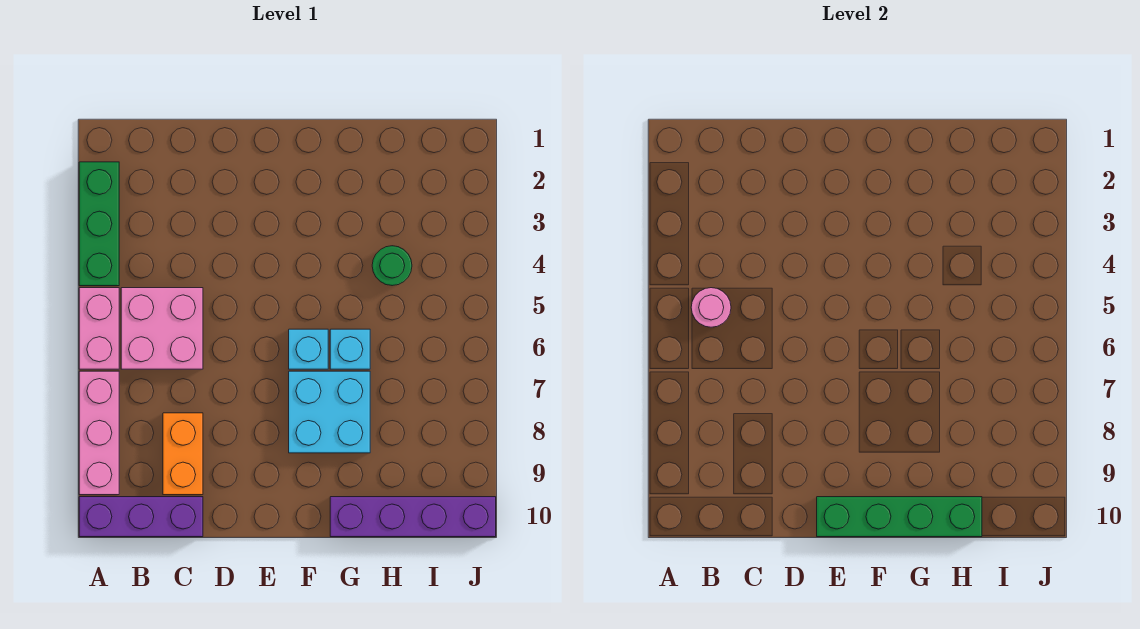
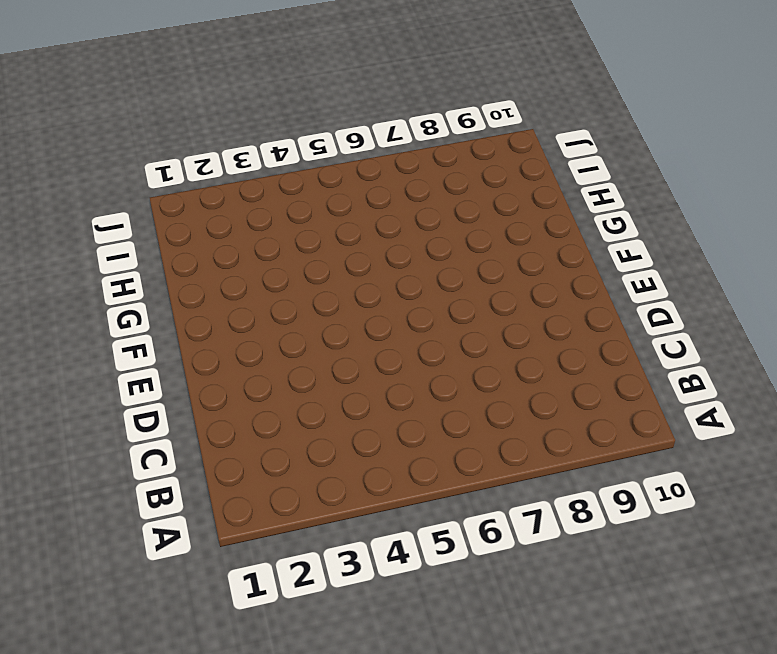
none -> green brick A2:A4 level 1
none -> pink brick A5:A6 level 1
none -> pink brick A7:A9 level 1

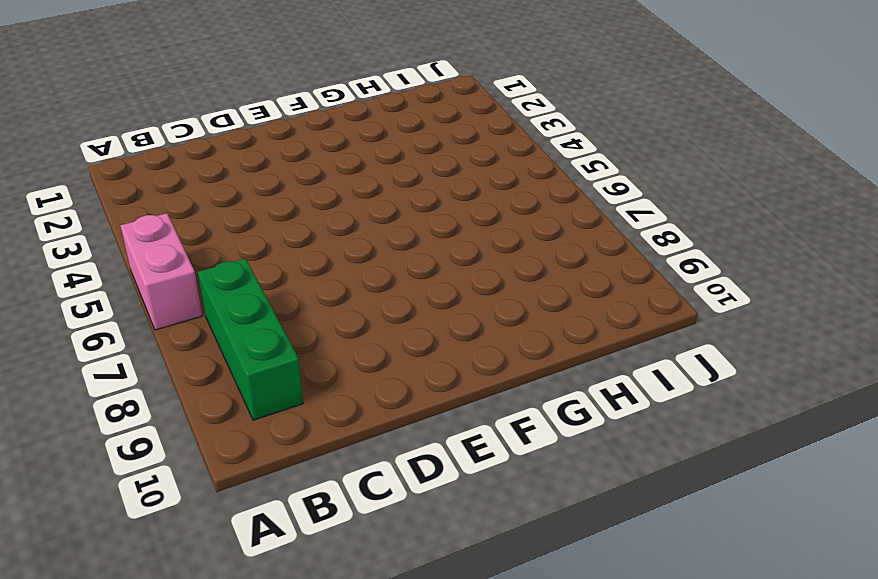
green brick B7:B9 level 1 -> green brick A2:A4 level 1
none -> pink brick A7:A9 level 1
none -> purple brick A10:C10 level 1
none -> pink brick B5:C6 level 1

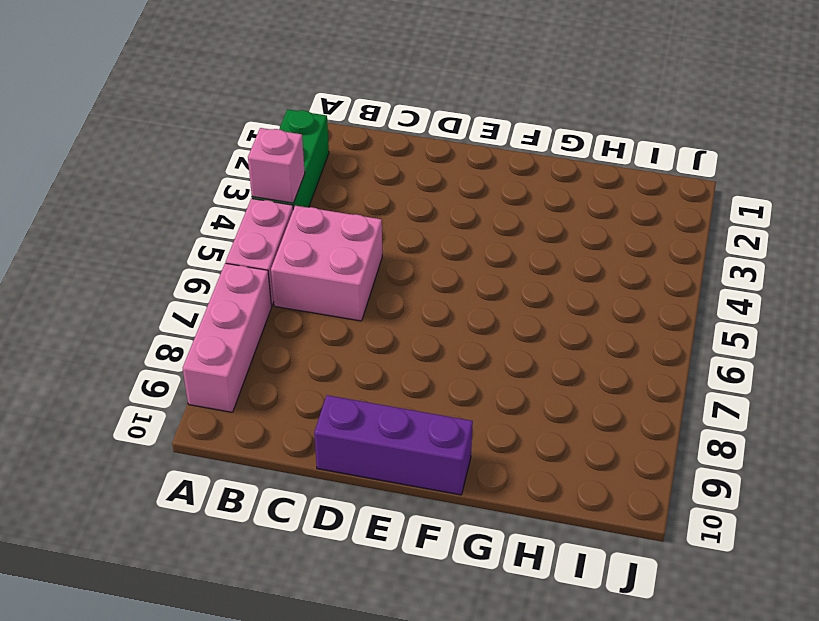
pink brick A4 level 2 -> none
purple brick D10:F10 level 1 -> purple brick A10:C10 level 1
none -> orange brick C8:C9 level 1
none -> cyan brick F6 level 1
none -> cyan brick F7:G8 level 1

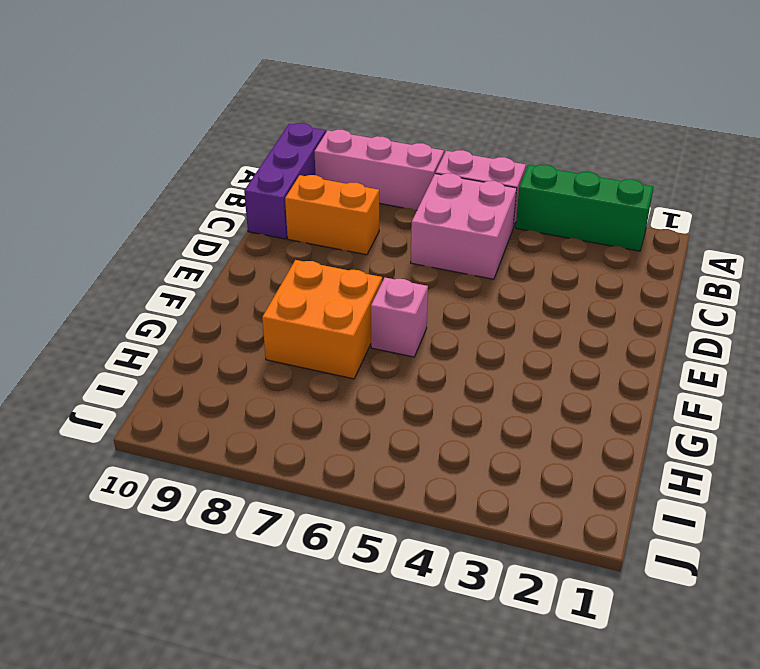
pink brick F6 level 1 -> cyan brick F6 level 1
orange brick F7:G8 level 1 -> cyan brick F7:G8 level 1
none -> cyan brick G6 level 1
none -> purple brick G10:J10 level 1
none -> green round brick H4 level 1

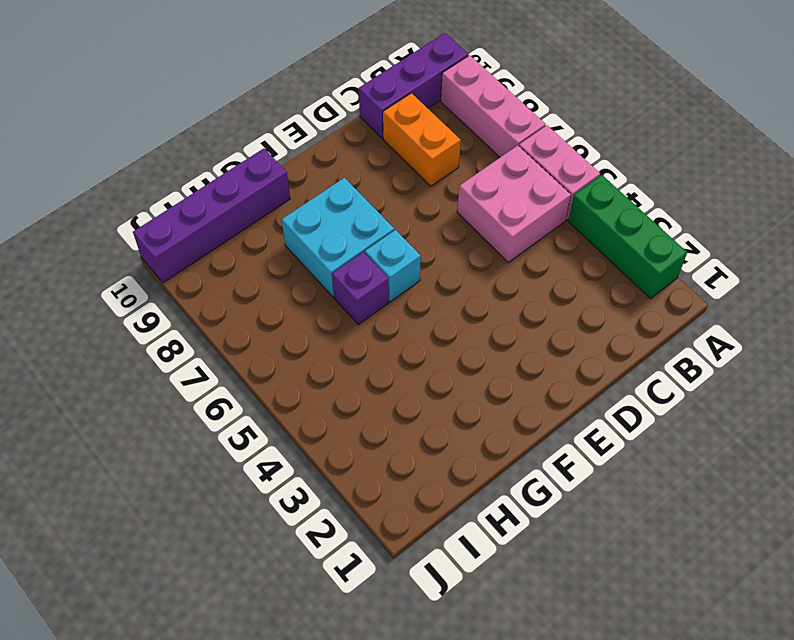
purple brick G6 level 1 -> cyan brick G6 level 1
none -> green round brick H4 level 1
none -> pink round brick B5 level 2
none -> green brick E10:H10 level 2

